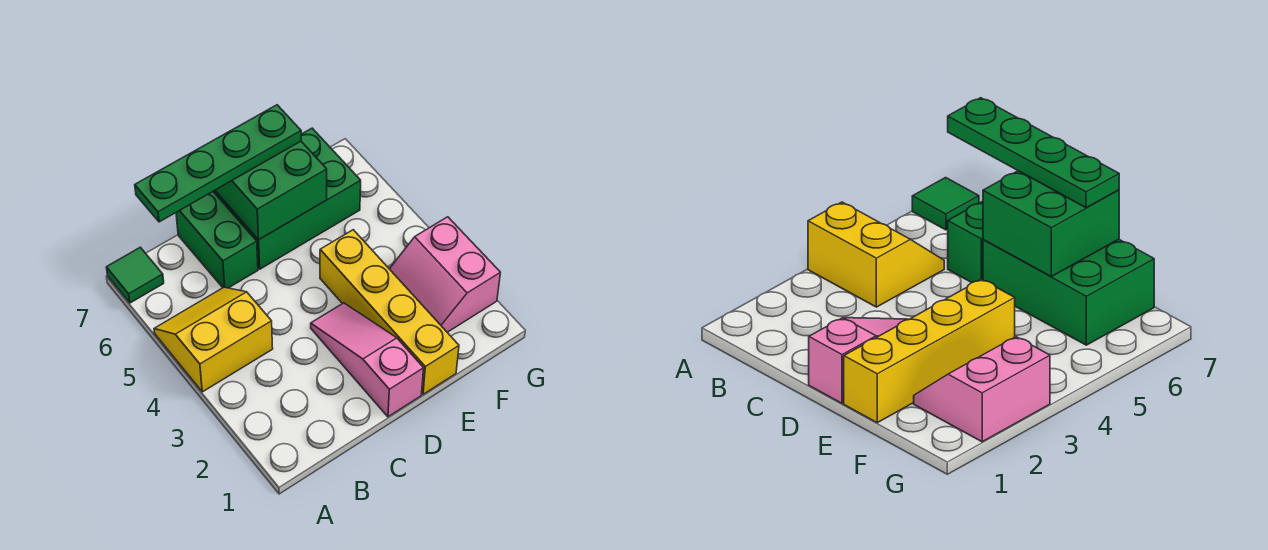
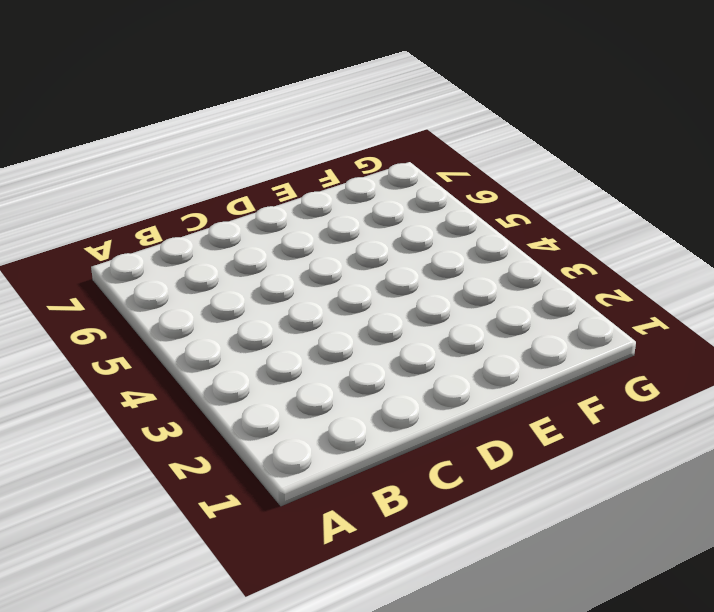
none -> yellow slope A4:B5 level 1 top 4
none -> green tile A7 level 1

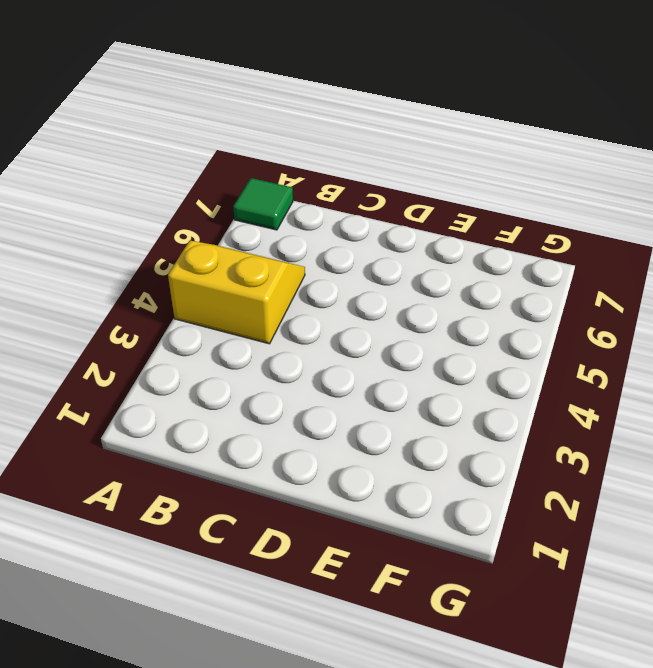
none -> green brick C6:C7 level 1
none -> pink slope D1:D3 level 1 top 1

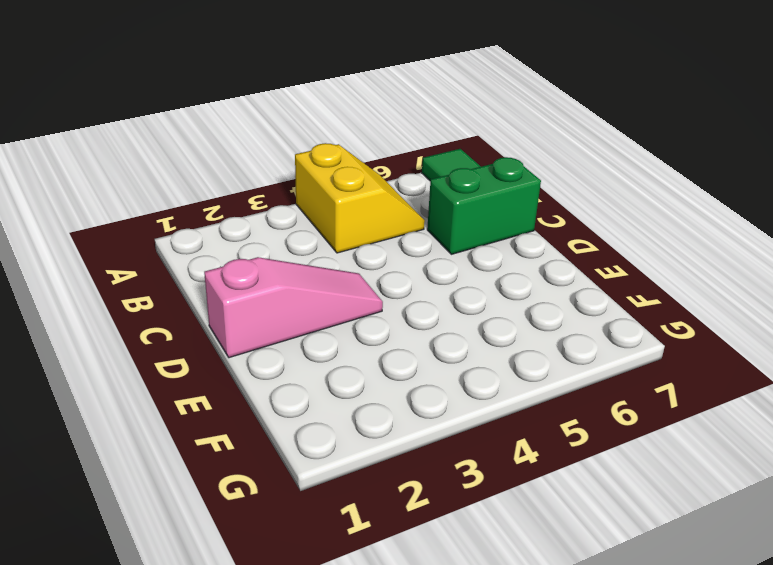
none -> green brick D6:F7 level 1
none -> yellow brick E1:E4 level 1

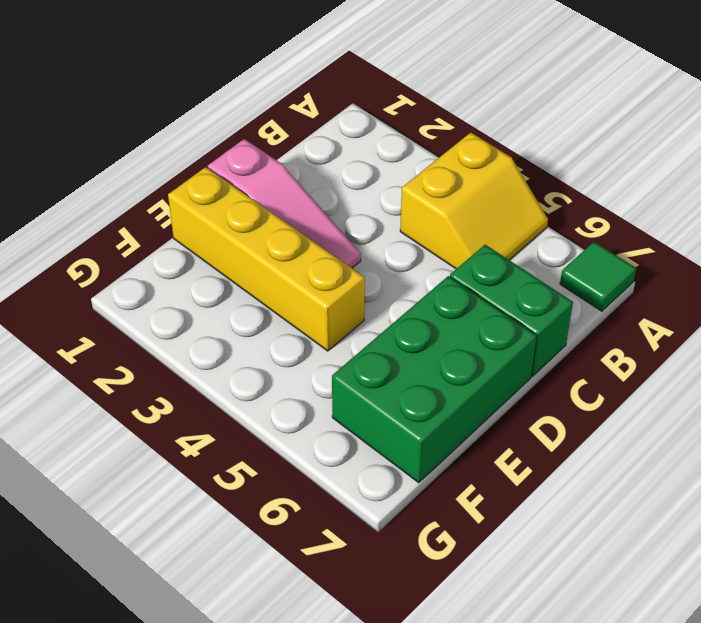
none -> pink slope F2:G3 level 1 top G
none -> green brick D6:E7 level 2

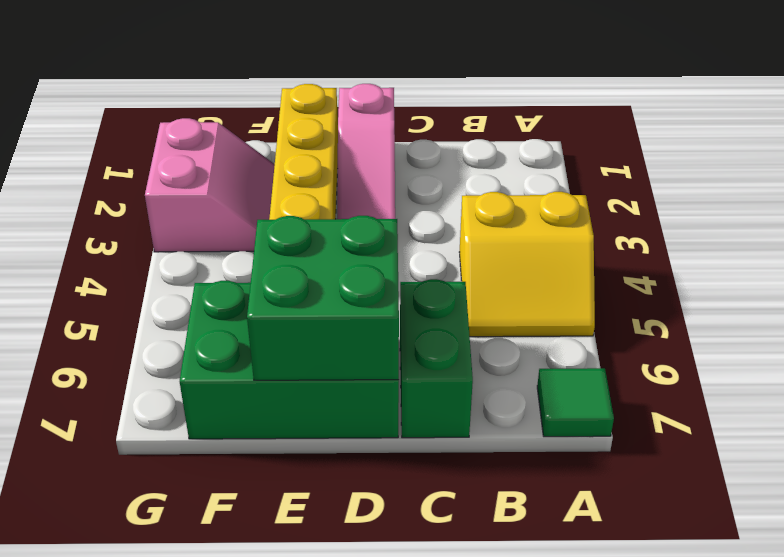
none -> green plate B7:E7 level 3

